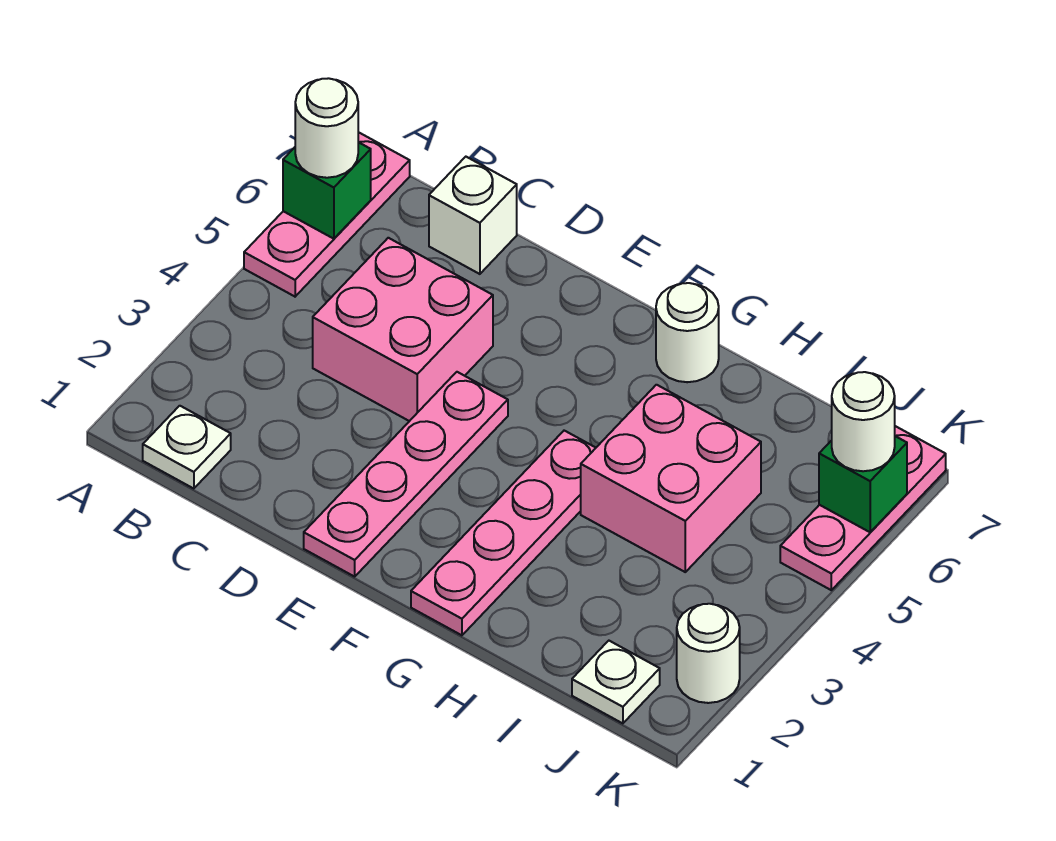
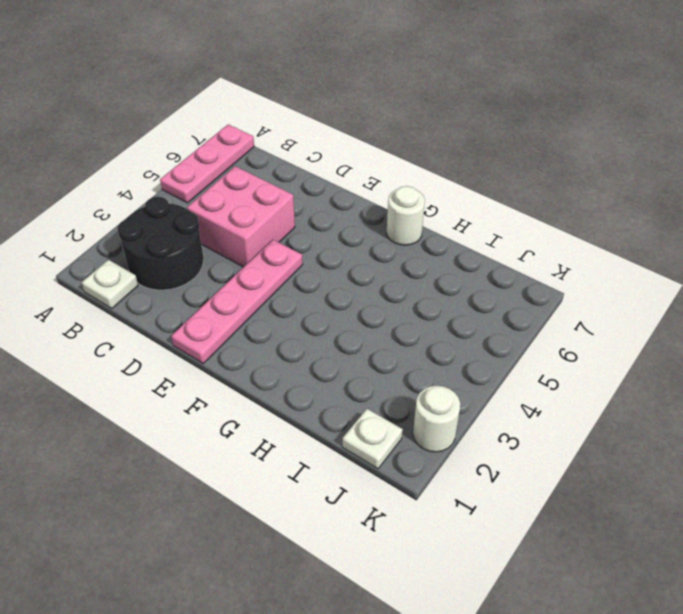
black round brick B2:C3 level 1 -> none
none -> white brick C7 level 1
none -> pink plate G1:G4 level 1
none -> pink brick H4:I5 level 1

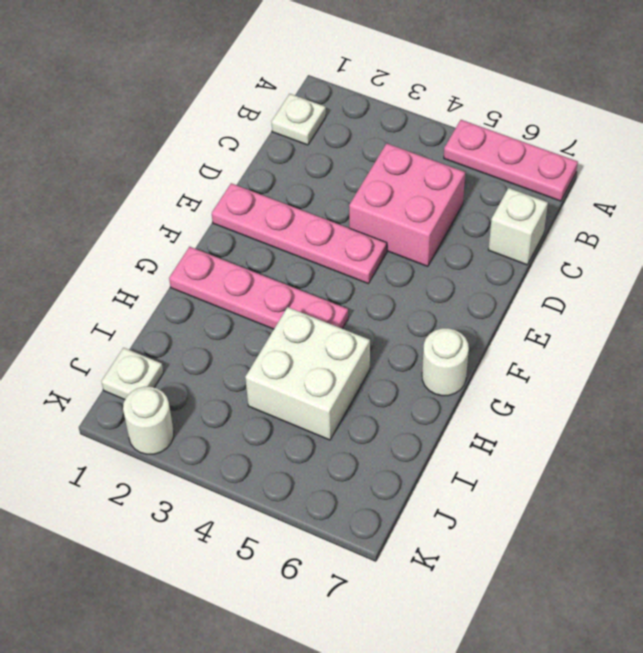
white brick H4:I5 level 1 -> pink brick H4:I5 level 1
none -> pink plate K5:K7 level 1
none -> green brick A6 level 2
none -> green brick K6 level 2

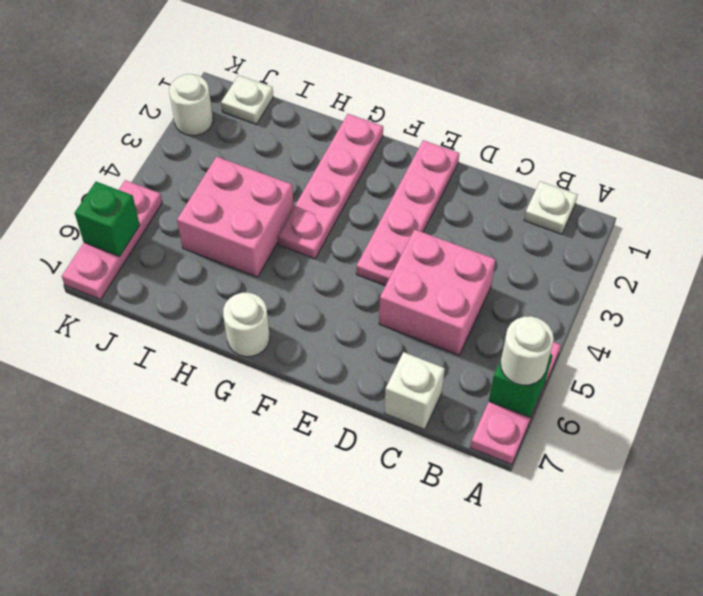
none -> white round brick K6 level 3

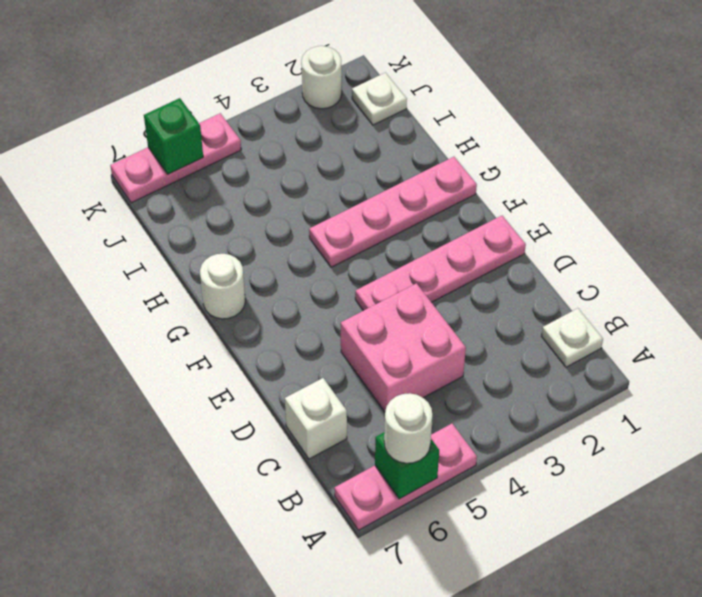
none -> pink brick H4:I5 level 1
none -> white round brick K6 level 3

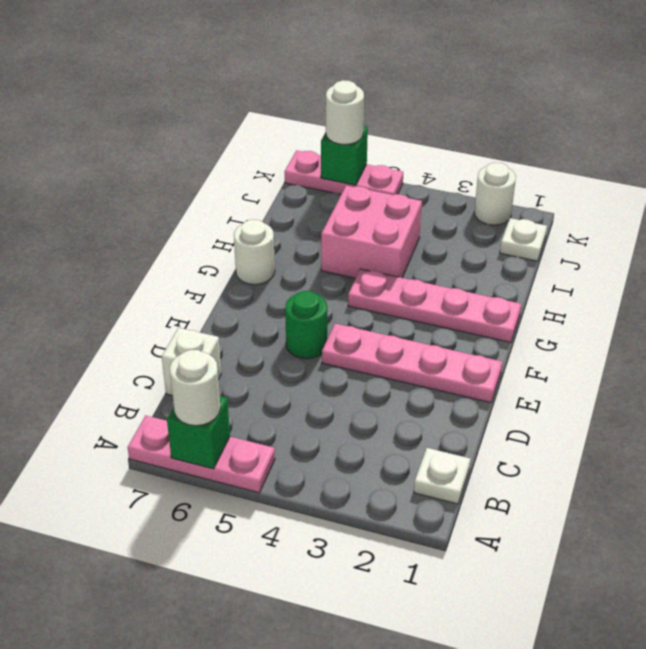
green round brick E5 level 1 -> none
none -> pink brick C4:D5 level 1

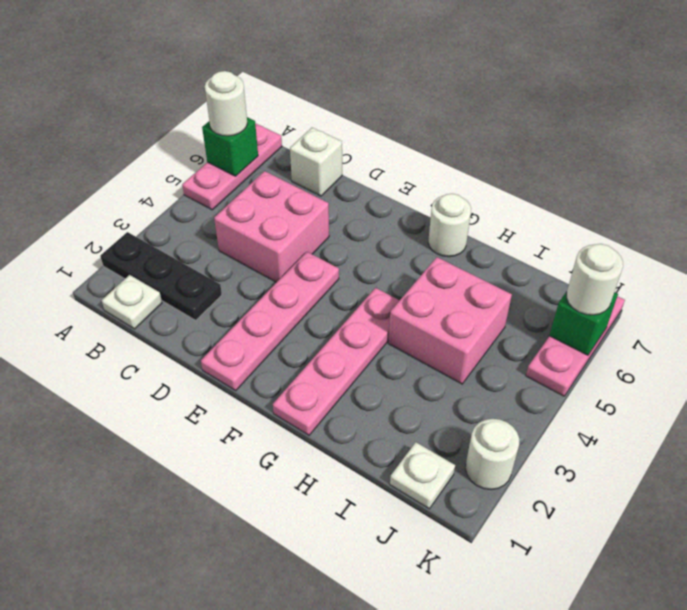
black plate A2:C2 level 1 -> none

